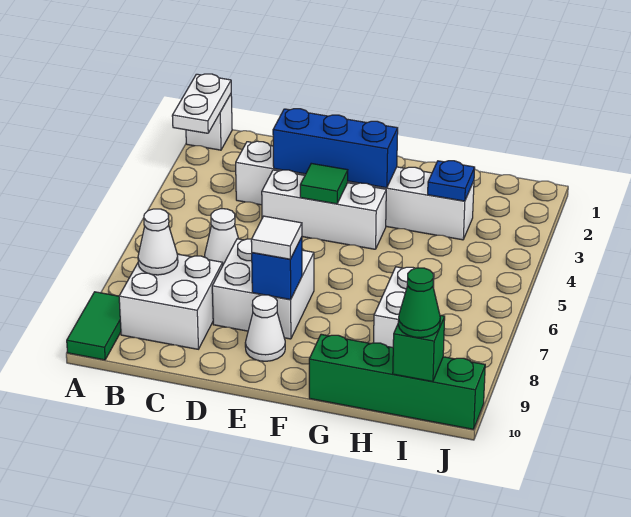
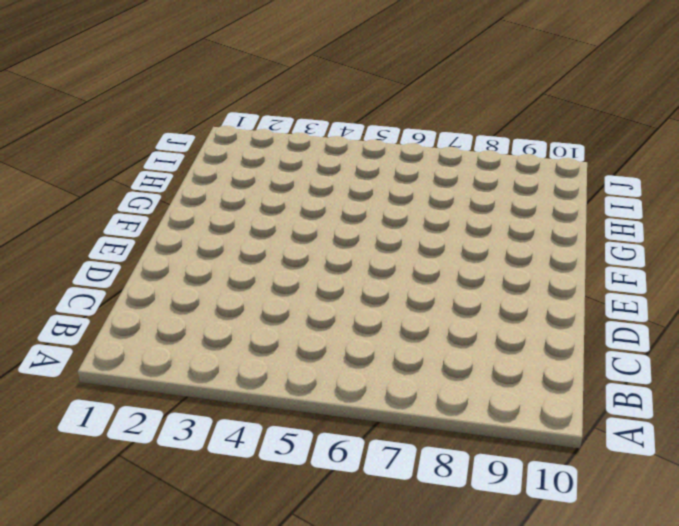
none -> white brick A1 level 1
none -> green tile A9:A10 level 1
none -> white brick B8:C9 level 1

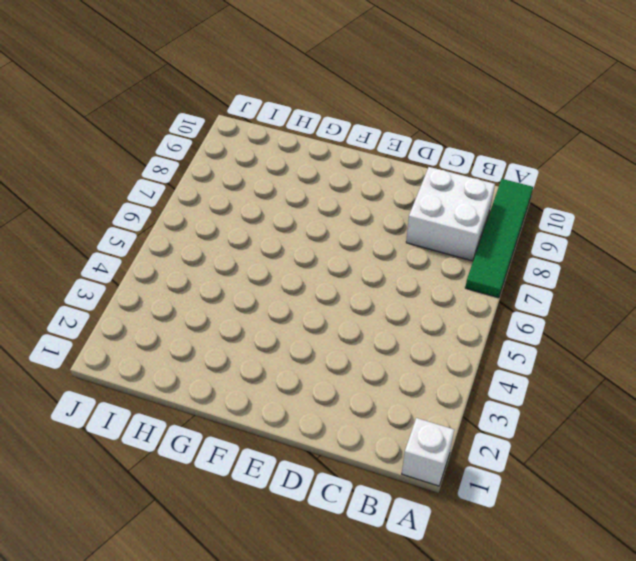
green tile A7:A10 level 1 -> green tile A9:A10 level 1
none -> white brick C3:H3 level 1
none -> white cone C6 level 1
none -> white brick D4:F4 level 1

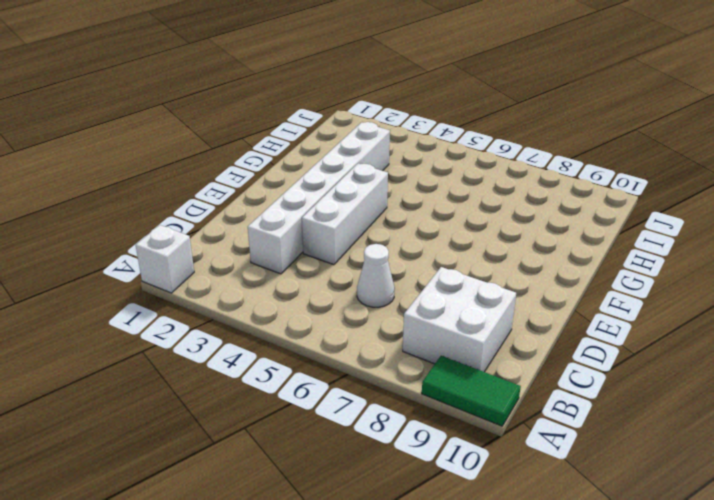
none -> white brick D7:E8 level 1
none -> white cone E9 level 1
none -> green brick G10:J10 level 1

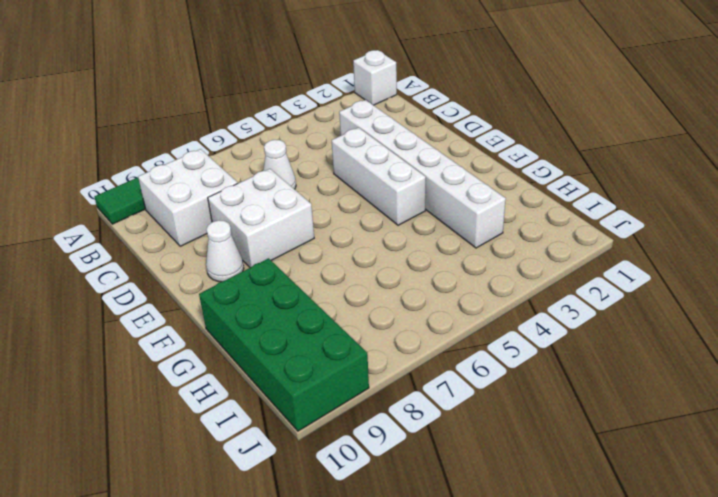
green brick G9:J10 level 1 -> green brick G10:J10 level 1
none -> white brick H7:H8 level 1
none -> white plate A1:A2 level 2
none -> white cone B8 level 2

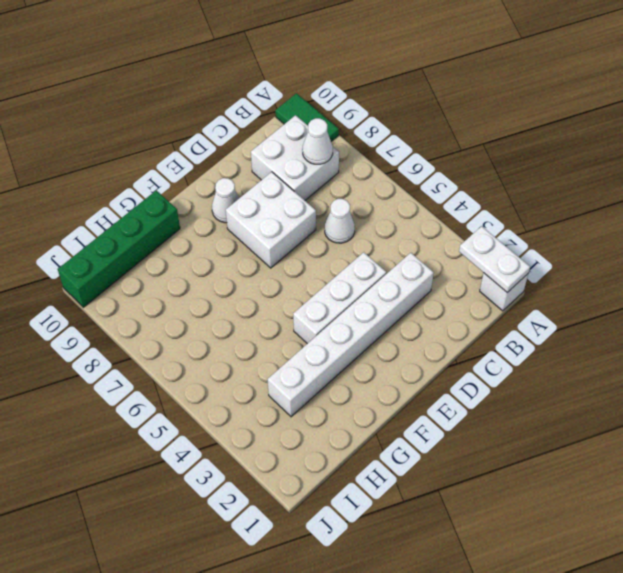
none -> white brick H7:H8 level 1
none -> blue brick D3:F3 level 2
none -> green tile E4 level 2

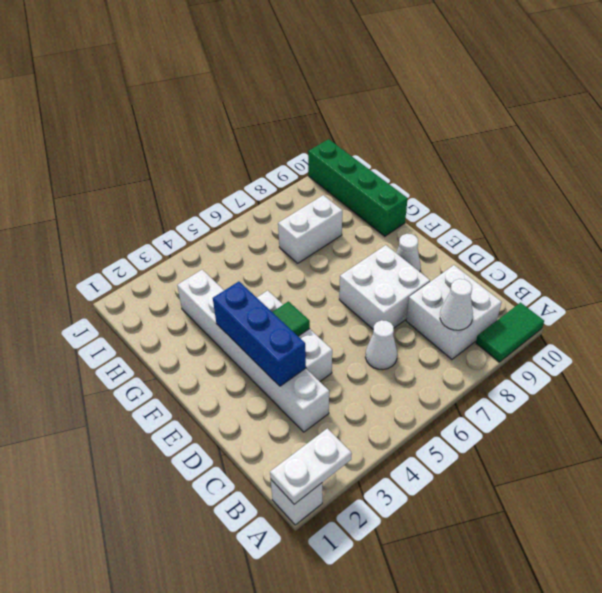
none -> blue brick E8 level 2
none -> blue plate H3 level 2
none -> green brick I10 level 2

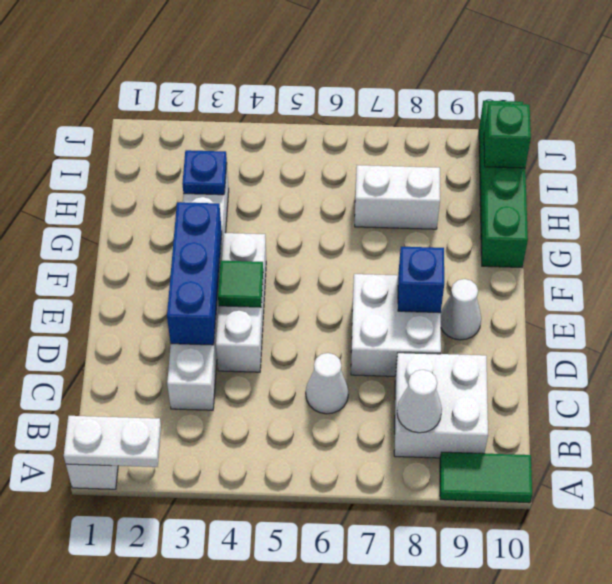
none -> white tile E8 level 3
none -> green cone I10 level 3

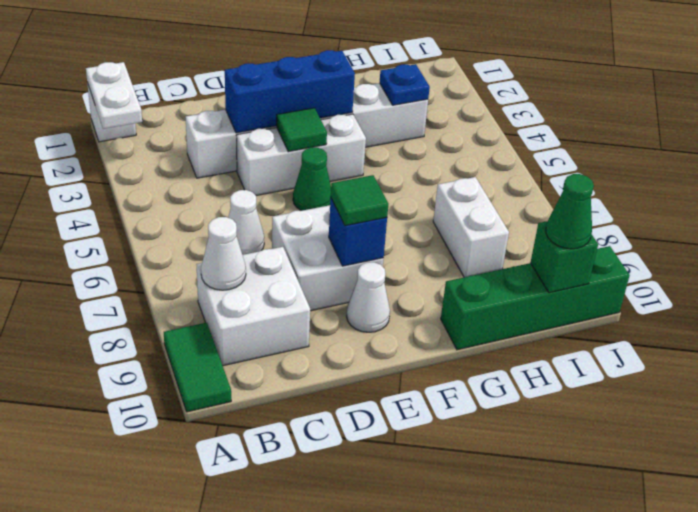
green cone E5 level 1 -> none
green tile E8 level 3 -> white tile E8 level 3

